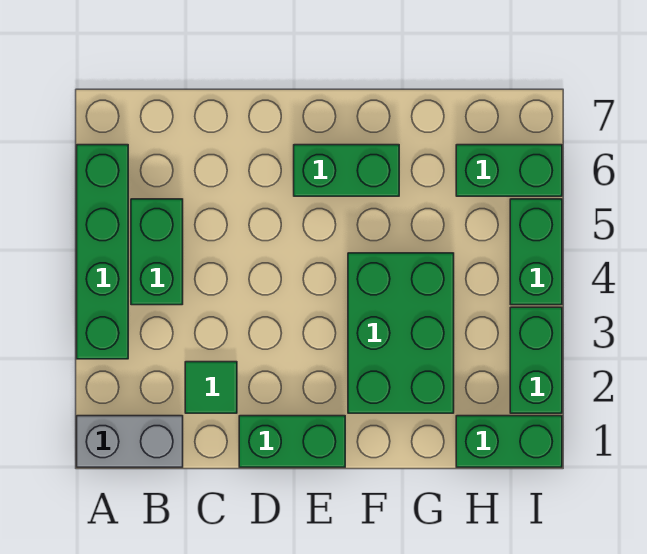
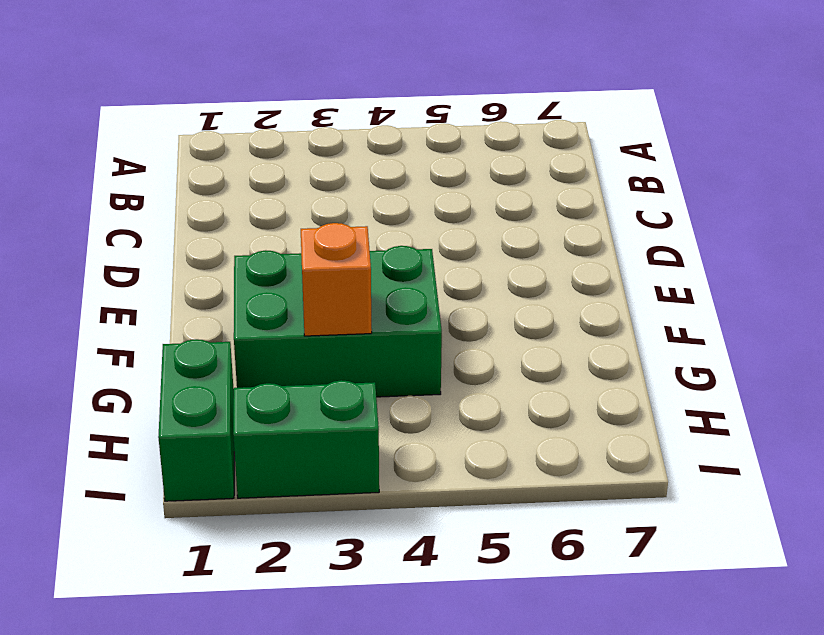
orange brick G3 level 2 -> none
none -> grey brick A1:B1 level 1
none -> green brick A3:A6 level 1

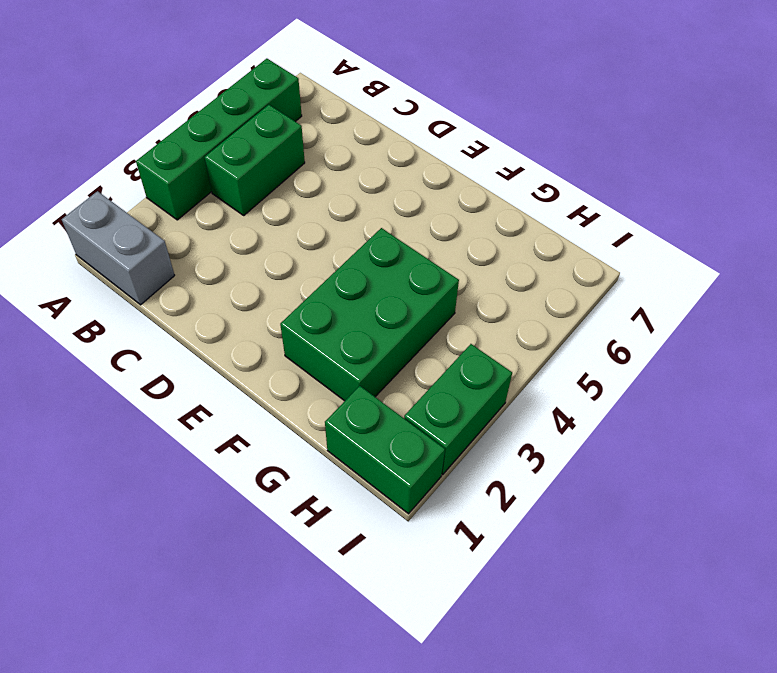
none -> green tile C2 level 1
none -> green brick D1:E1 level 1

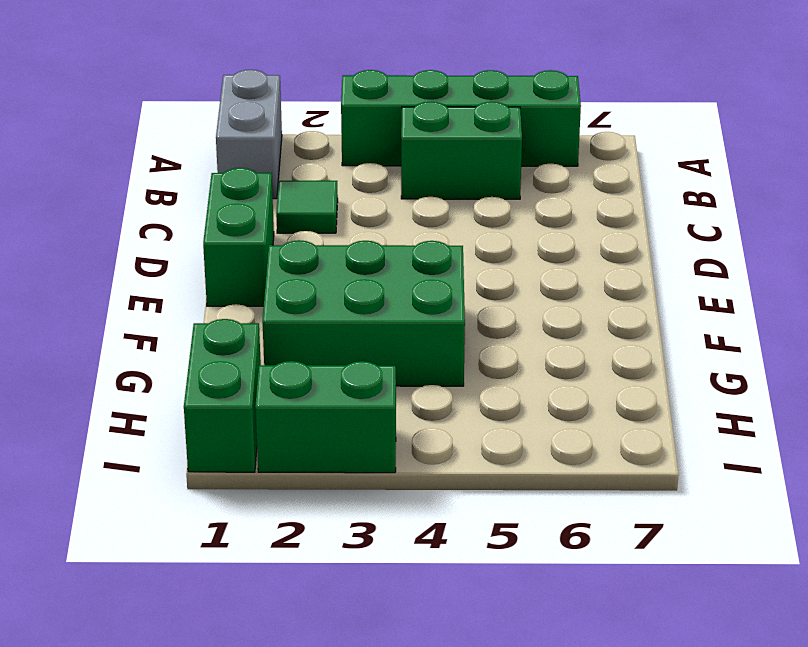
none -> green brick E6:F6 level 1
none -> green brick H6:I6 level 1

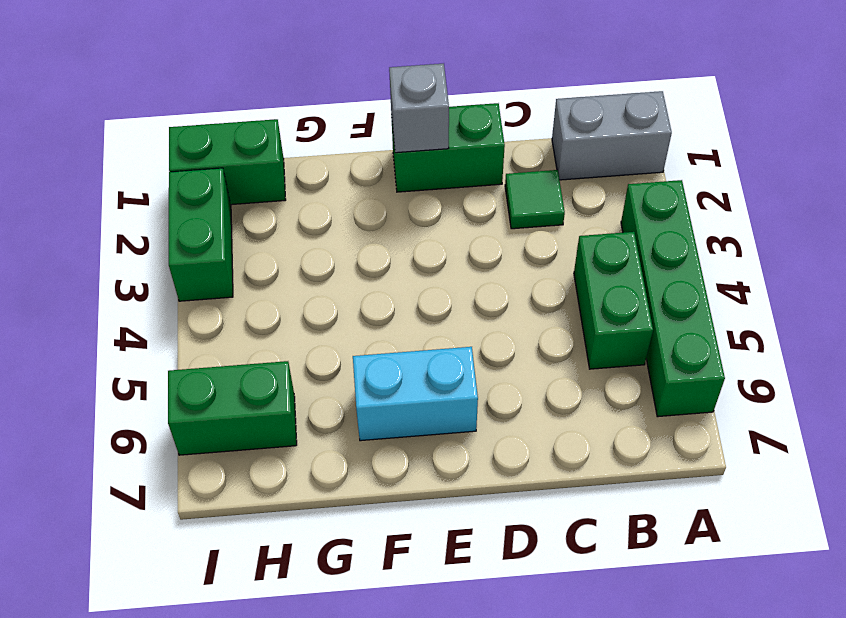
grey brick E1 level 2 -> none
cyan brick E6:F6 level 1 -> green brick E6:F6 level 1
none -> green brick F2:G4 level 1
none -> green brick I4:I5 level 1

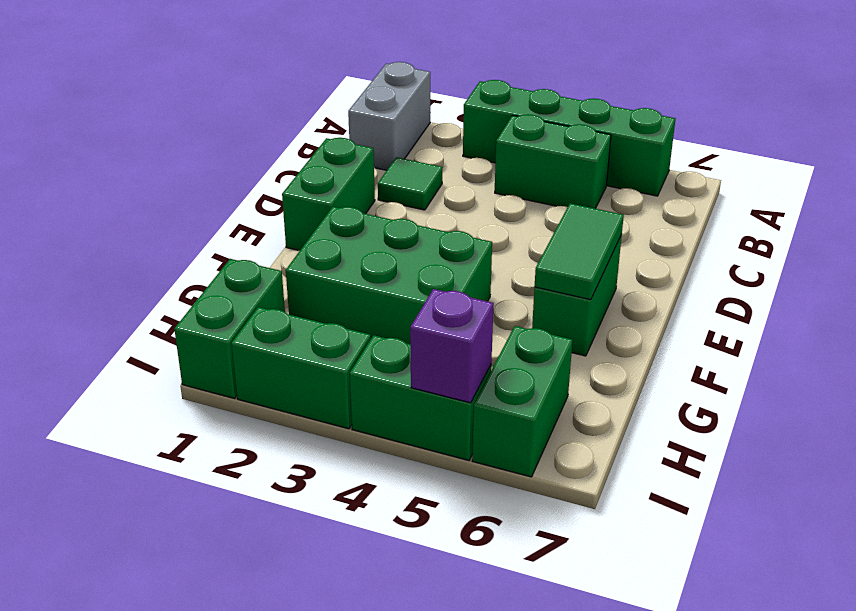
green tile E6:F6 level 2 -> none
purple brick I5 level 2 -> none

